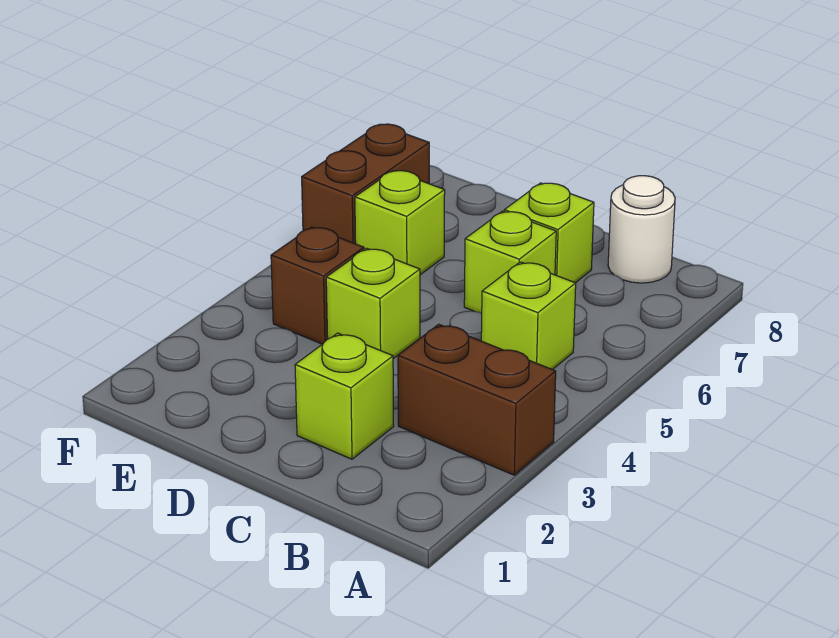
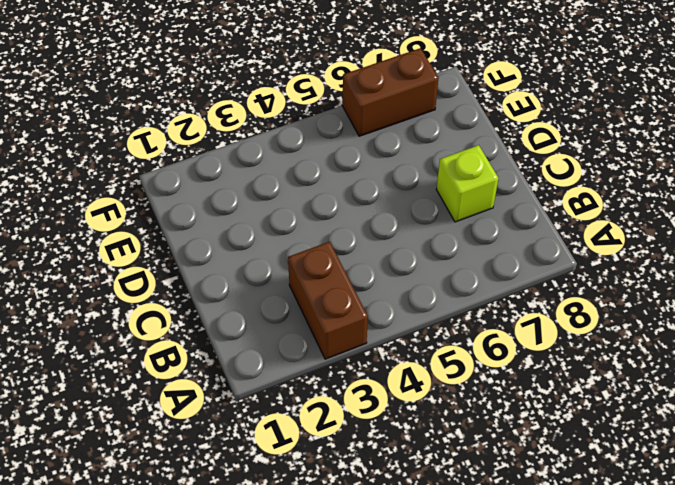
none -> lime brick B5 level 1
none -> white round brick B8 level 1

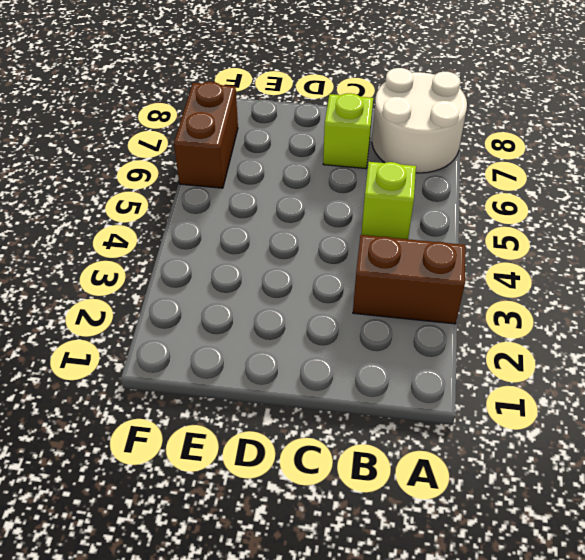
white round brick A7:B8 level 1 -> white round brick B8 level 1
none -> lime brick C2 level 1
none -> lime brick C6 level 1

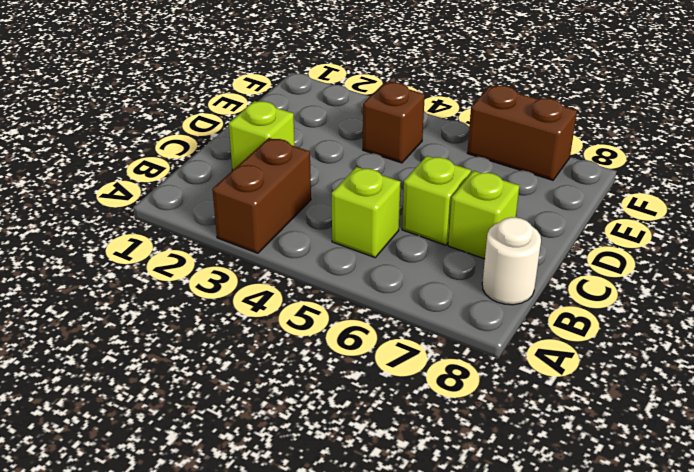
none -> lime brick D4 level 1
none -> lime brick E6 level 1

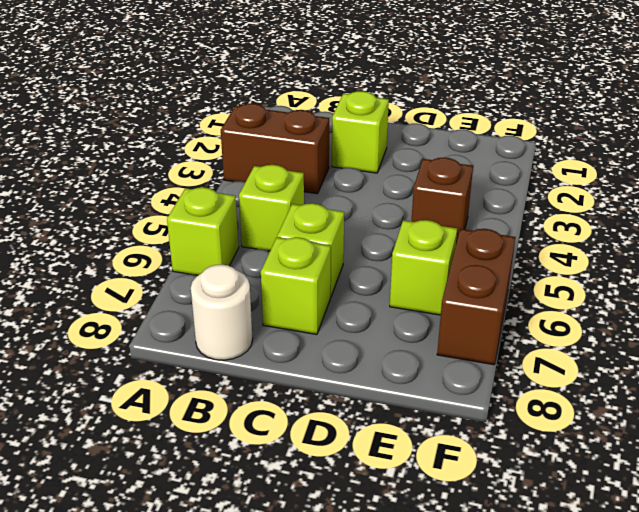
lime brick A6 level 1 -> lime brick D4 level 1

